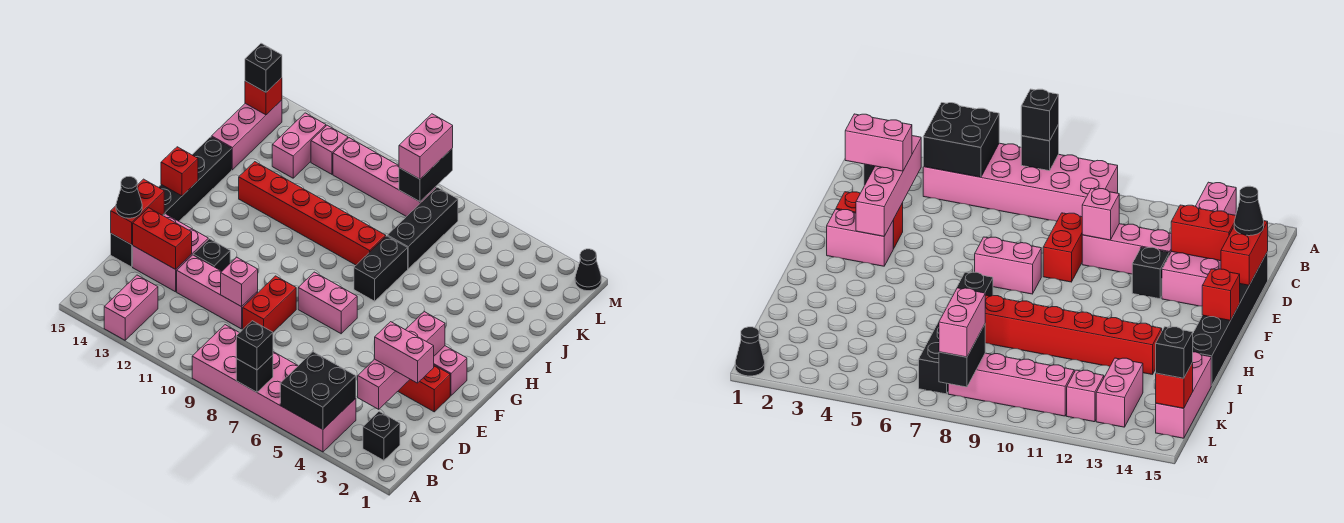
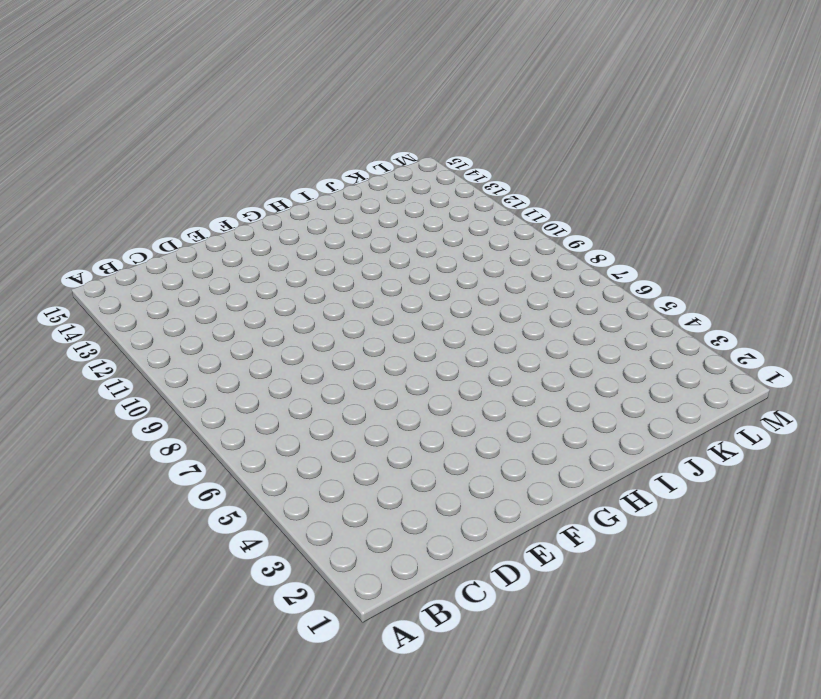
none -> pink brick A4:B9 level 1
none -> pink brick A13:B13 level 1
none -> black brick B2 level 1
none -> red brick D9:E9 level 1

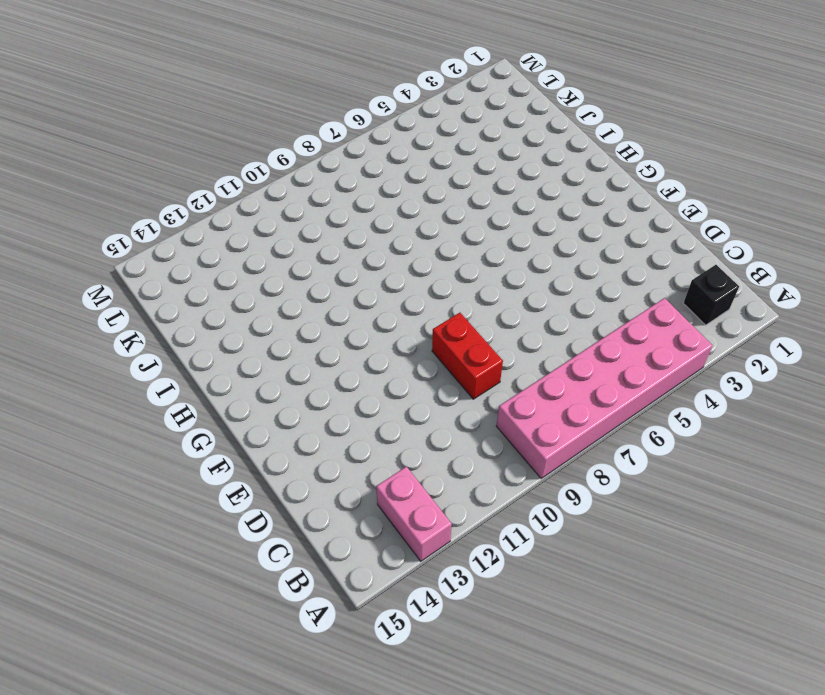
none -> pink brick D10:D12 level 1
none -> pink brick D13:E14 level 1
none -> black brick D15:I15 level 1
none -> red brick E2:E3 level 1

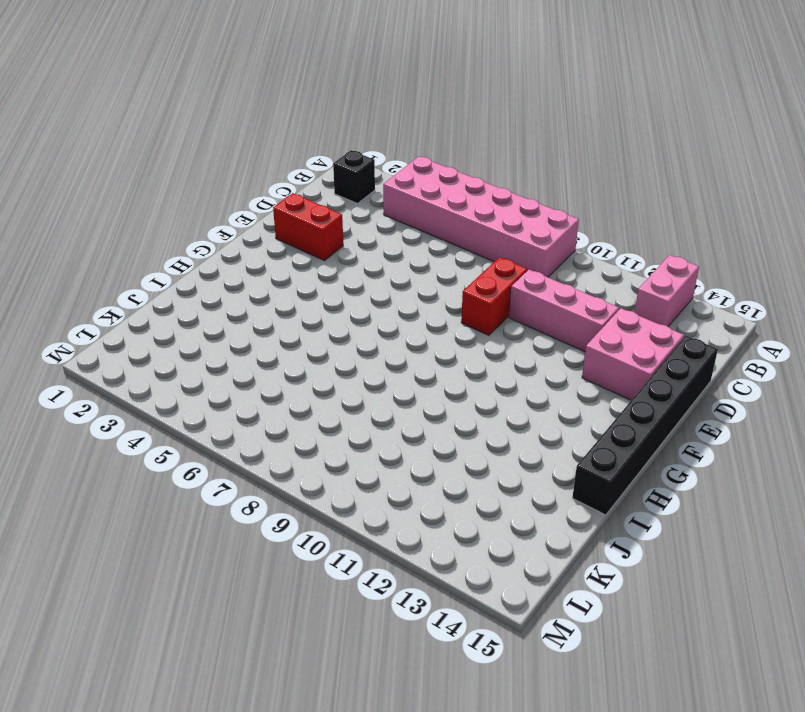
none -> black brick E12 level 1
none -> pink brick F2:F3 level 1
none -> pink brick F7:F8 level 1
none -> black brick H7:I7 level 1

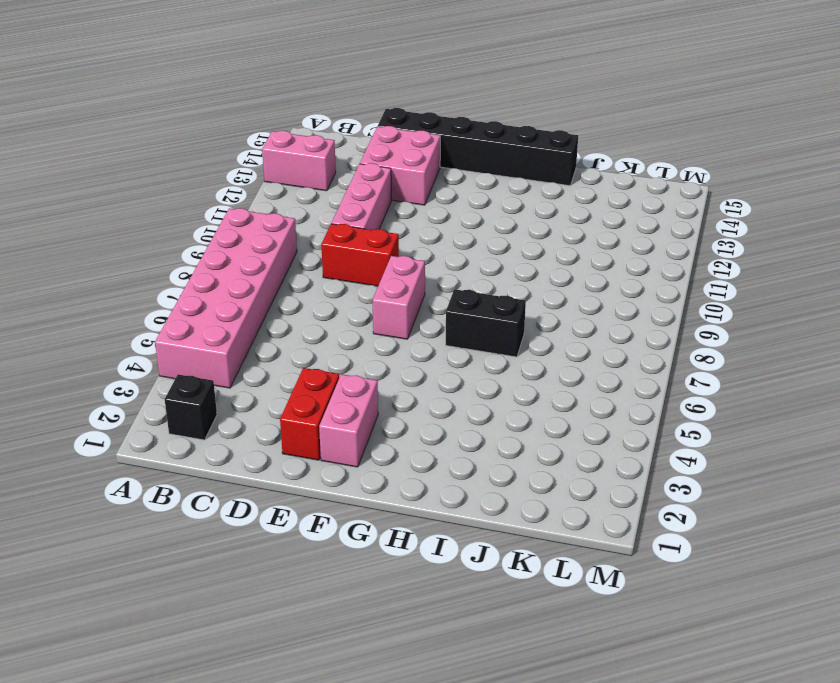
none -> black brick E12 level 1
none -> red brick I8:I13 level 1
none -> black brick J7:L7 level 1
none -> pink brick J15:L15 level 1

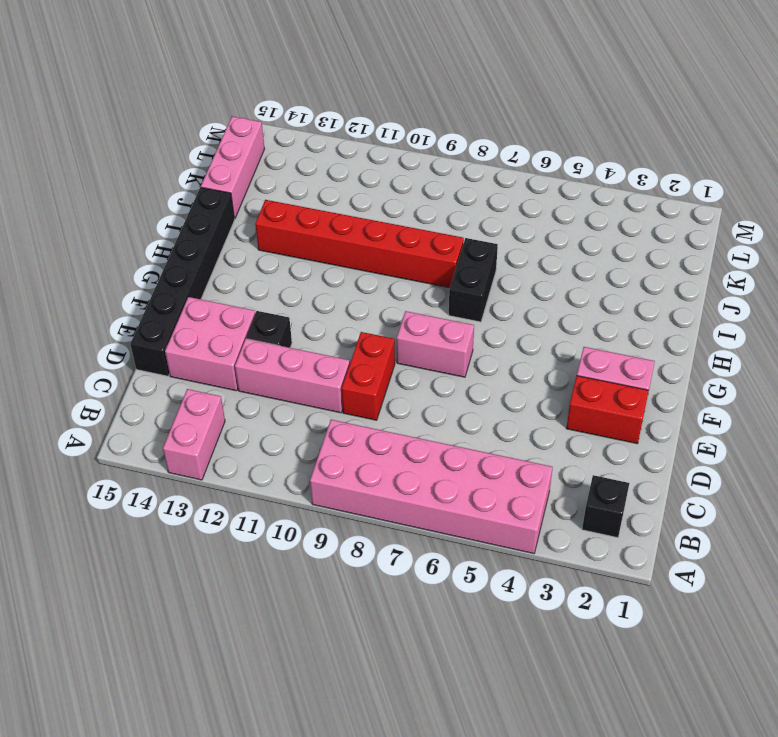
none -> black brick J7:L7 level 1
none -> pink brick K13:L13 level 1
none -> pink brick L8:L11 level 1
none -> pink brick L12 level 1

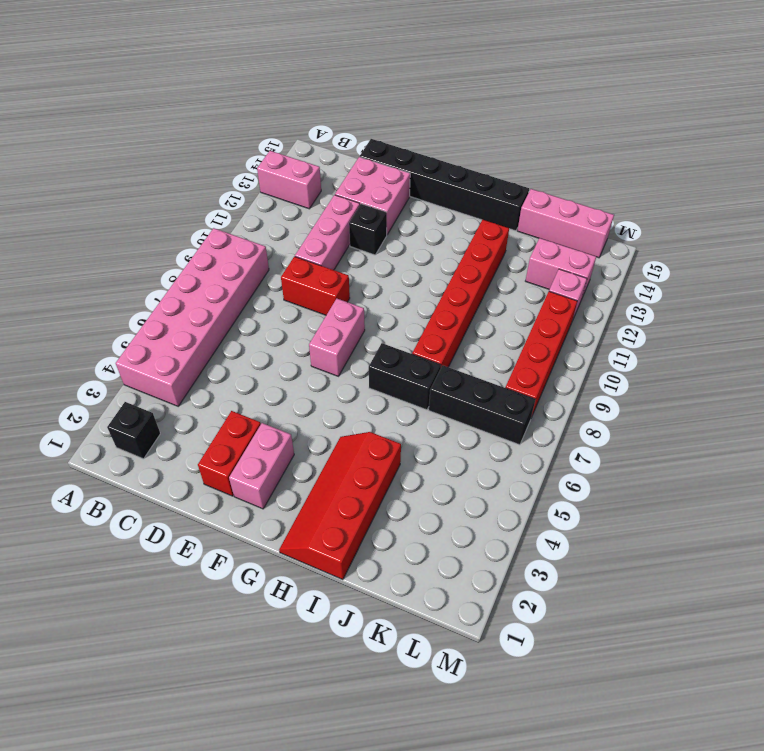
red slope H1:I4 level 1 top I -> none
red brick L8:L11 level 1 -> pink brick L8:L11 level 1
none -> black cone M1 level 1
none -> black brick A4:B5 level 2
none -> black brick A7 level 2
none -> pink brick C3:F3 level 2

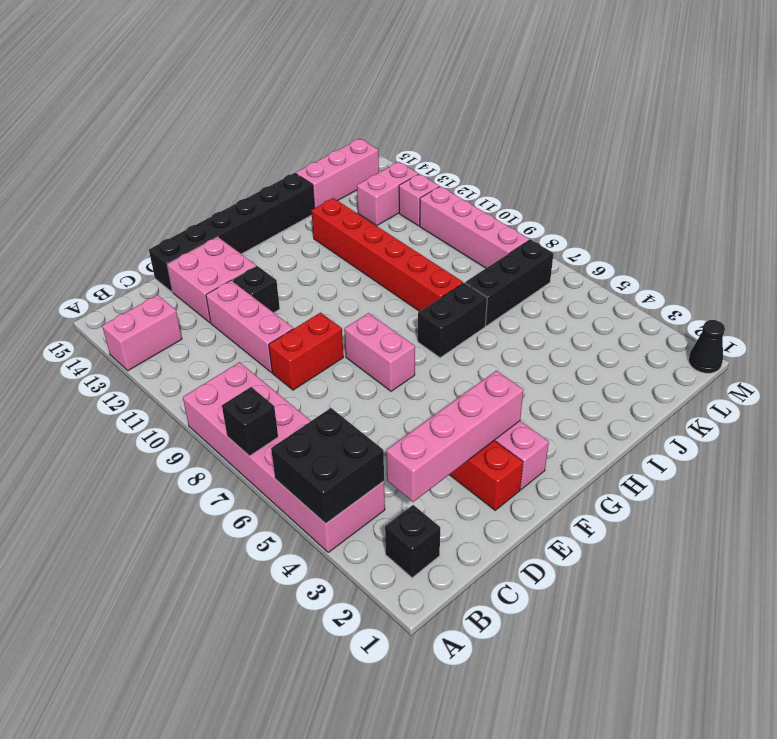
none -> pink brick D10 level 2
none -> red brick D13:D14 level 2
none -> red brick D15:E15 level 2
none -> red brick G15 level 2

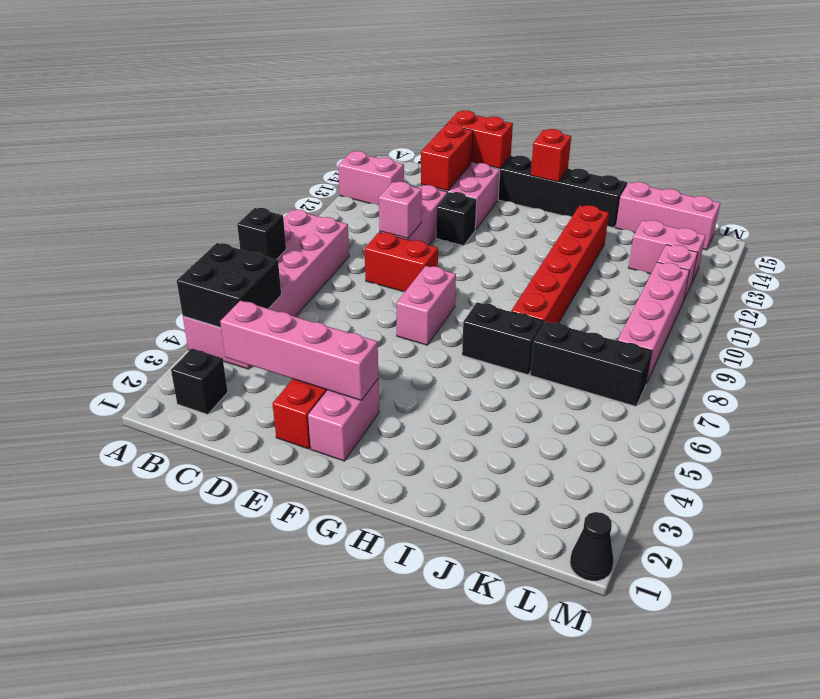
none -> black brick L8:M8 level 2
none -> red brick L15 level 2
none -> black brick A7 level 3
none -> pink brick D2:D3 level 3

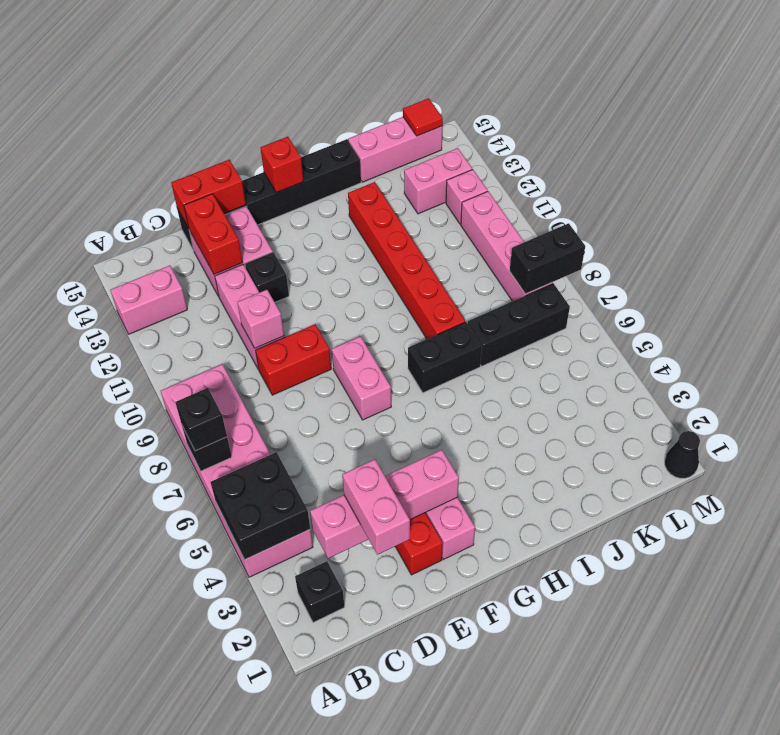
red tile L15 level 2 -> red brick L15 level 2
none -> black cone D15 level 3
none -> pink brick L8:M8 level 3
none -> black brick L15 level 3

